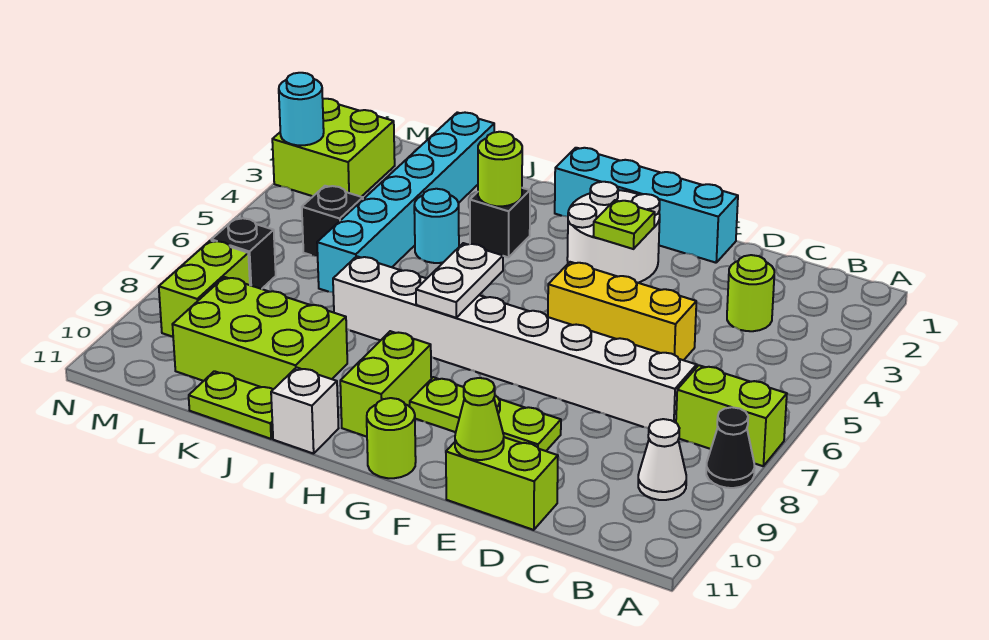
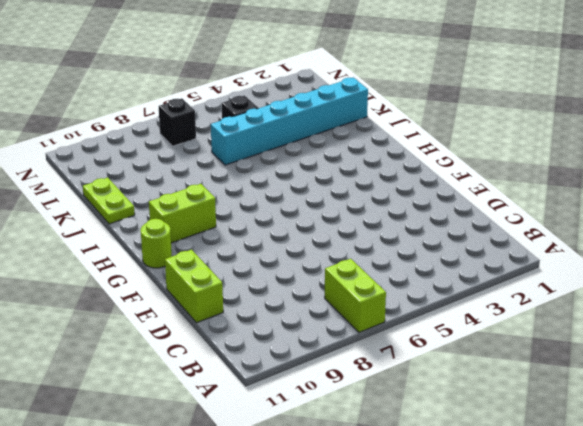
none -> black cone A8 level 1
none -> white cone B9 level 1
none -> lime round brick C3 level 1

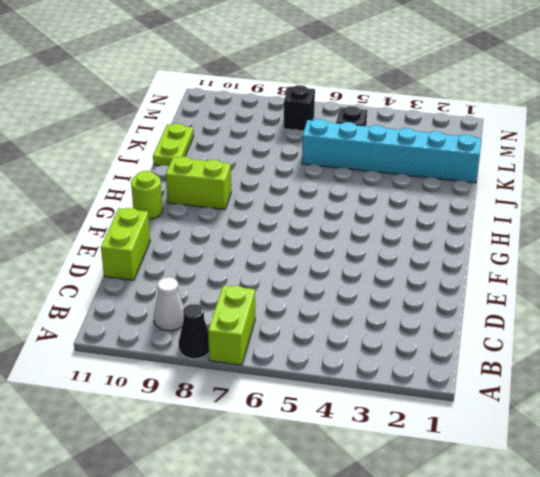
none -> lime round brick C3 level 1
none -> white brick C7:J7 level 1
none -> yellow brick D5:F5 level 1

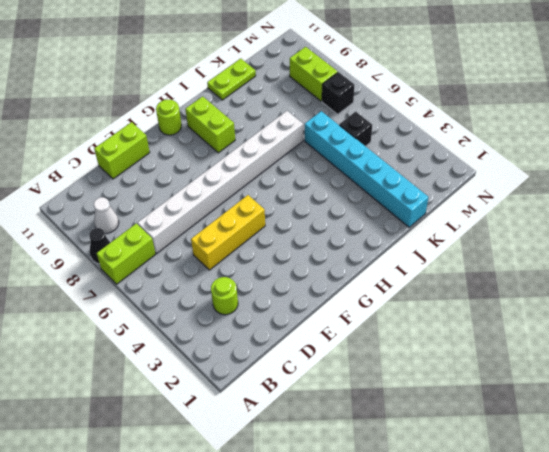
none -> cyan brick E1:H1 level 1
none -> lime plate E9:G9 level 1
none -> white round brick F2:G3 level 1

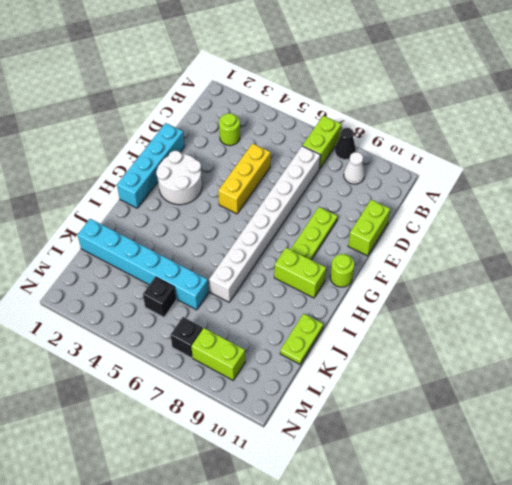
none -> black brick I3 level 1
none -> white brick I11 level 1
none -> cyan round brick J4 level 1

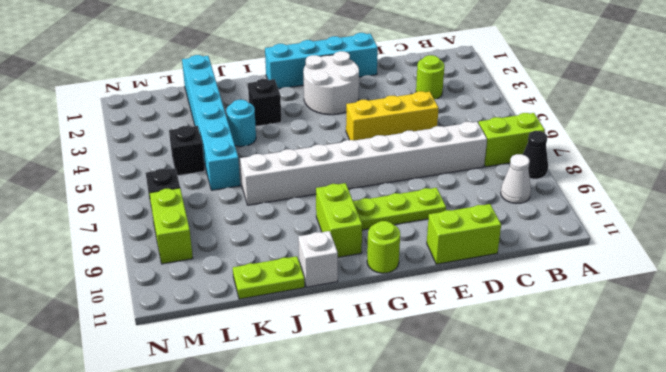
none -> lime brick J9:L10 level 1
none -> lime brick M2:N3 level 1
none -> lime cone E11 level 2

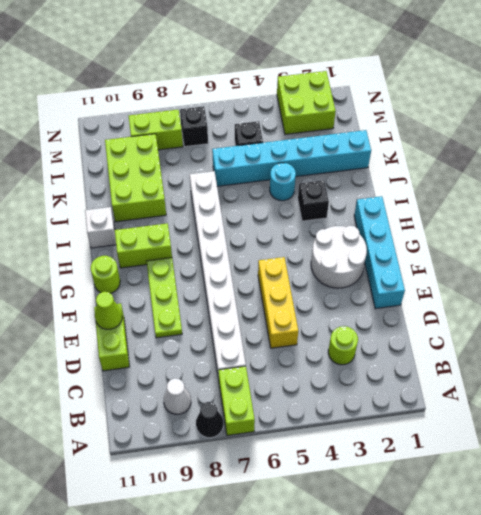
none -> lime plate J11:K11 level 1
none -> lime plate F3 level 2
none -> white plate H6:H7 level 2

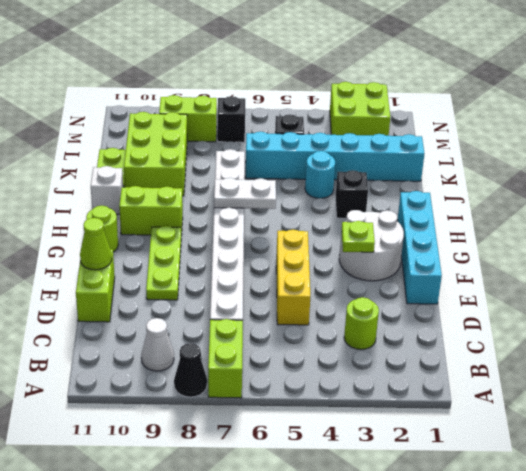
none -> lime round brick I3 level 2
none -> cyan round brick N3 level 2

